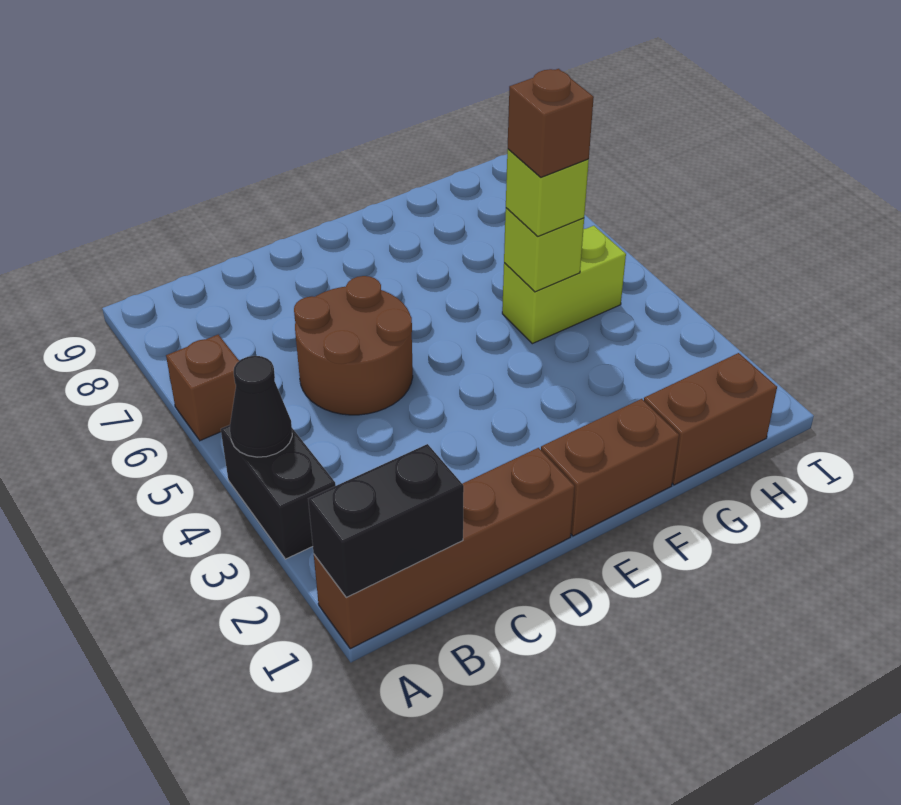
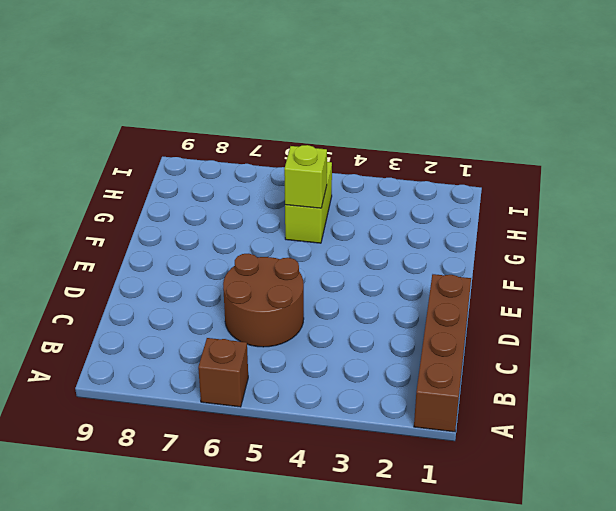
none -> black brick A3:A4 level 1
none -> brown brick E1:F1 level 1
none -> brown brick G1:H1 level 1

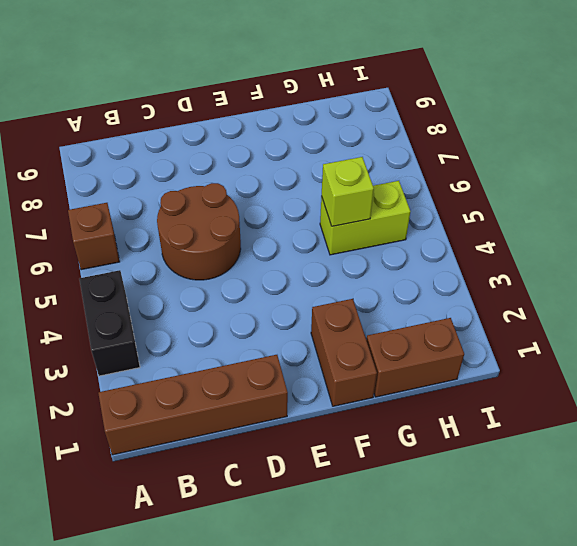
brown brick F1:F2 level 1 -> brown brick E1:F1 level 1
none -> black brick A1:B1 level 2
none -> black cone A4 level 2
none -> lime brick G5 level 3

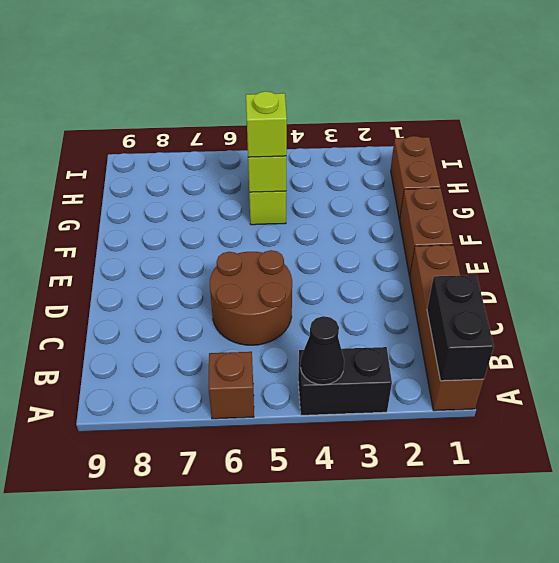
none -> brown brick G5 level 4

